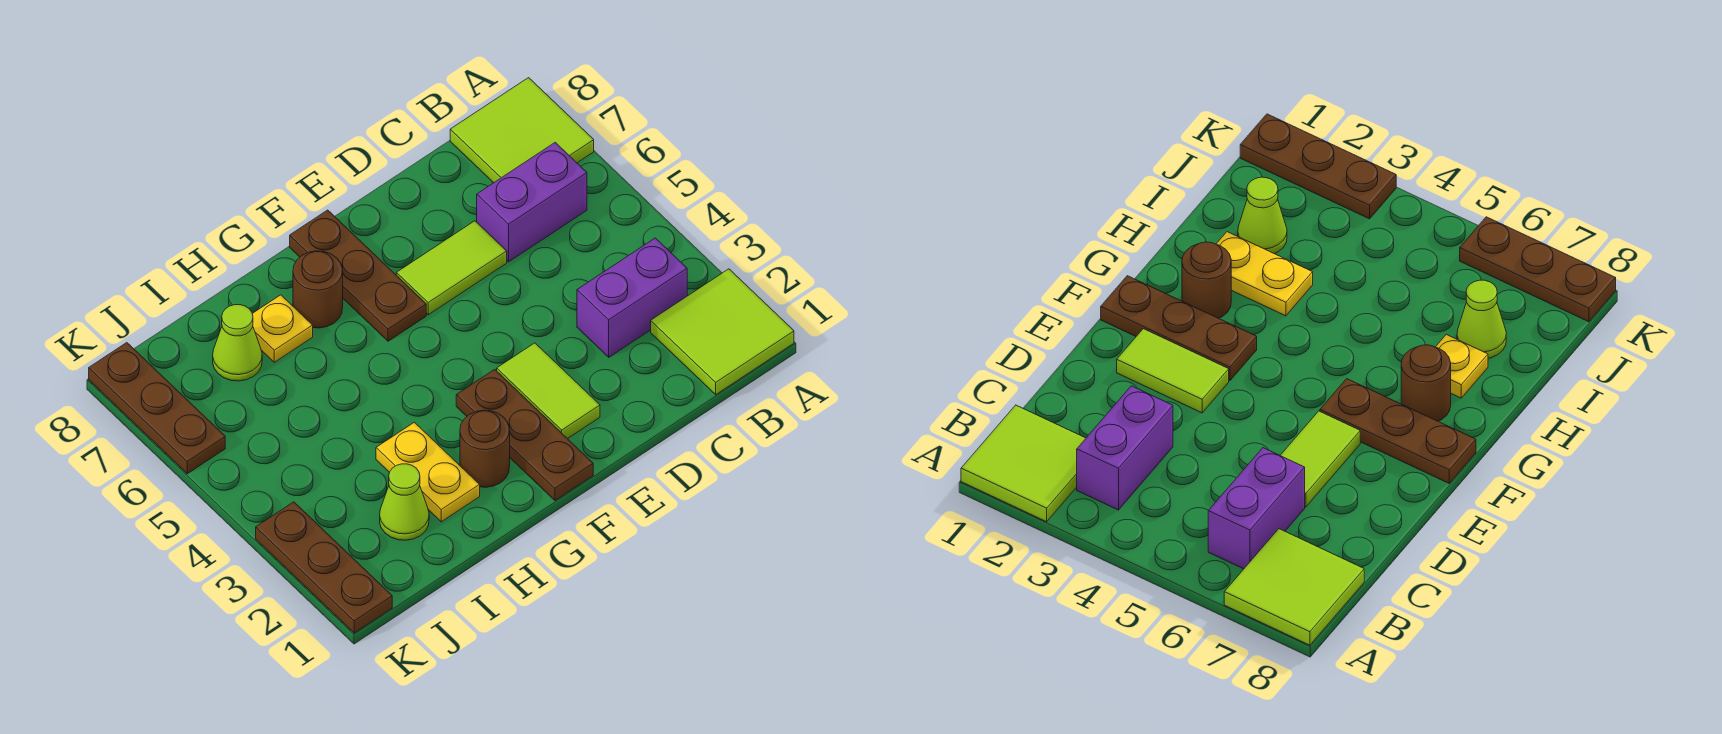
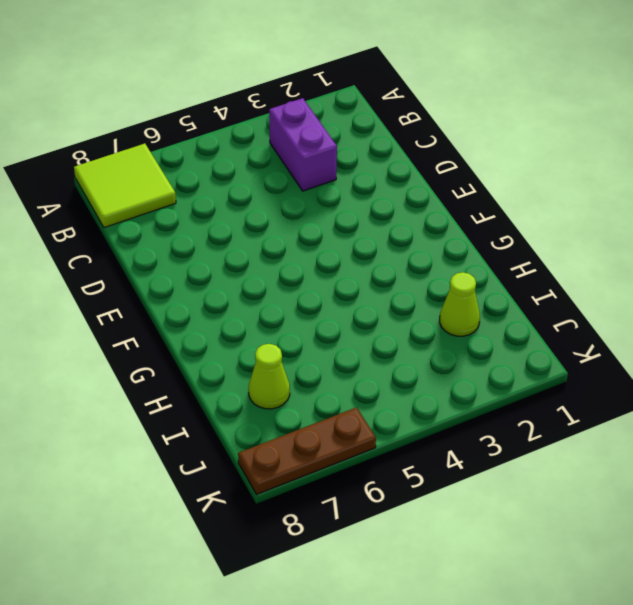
none -> lime tile A1:B2 level 1
none -> purple brick B6:C6 level 1
none -> lime tile D6:E6 level 1

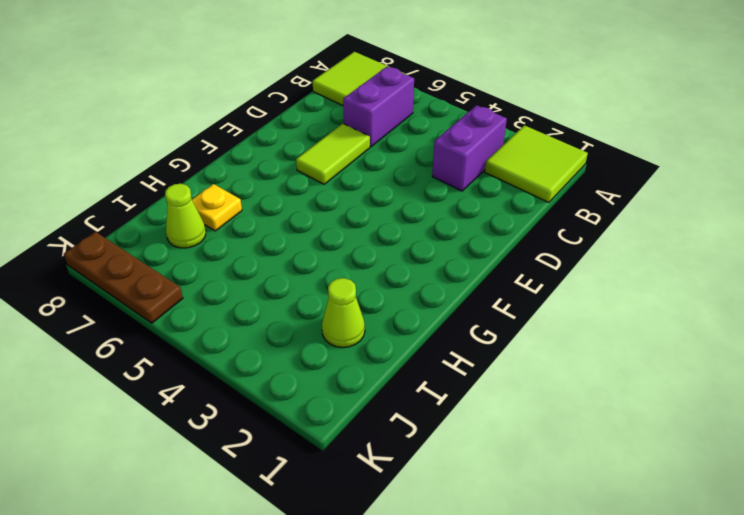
none -> lime tile E2:E3 level 1
none -> brown plate F1:F3 level 1
none -> brown plate F6:F8 level 1

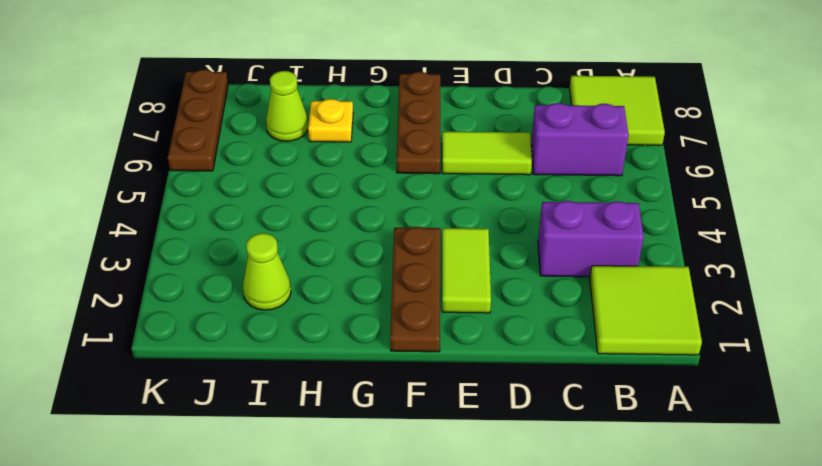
none -> brown round brick G2 level 1
none -> brown round brick G7 level 1
none -> yellow plate H2:H3 level 1

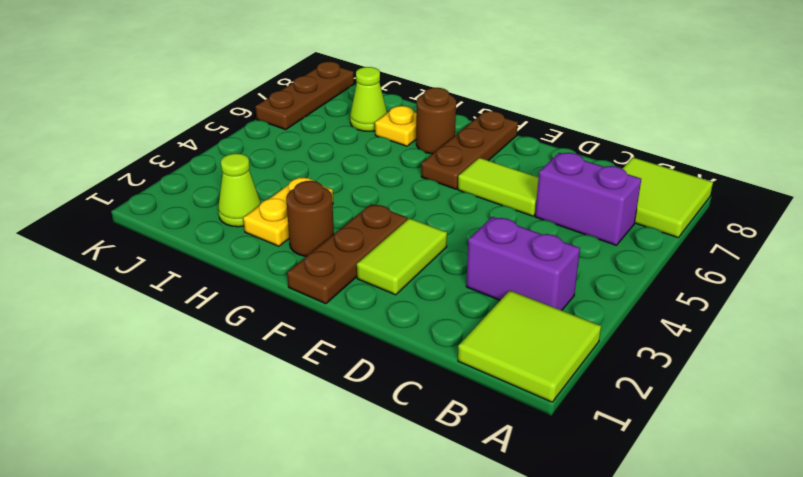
none -> brown plate K1:K3 level 1

